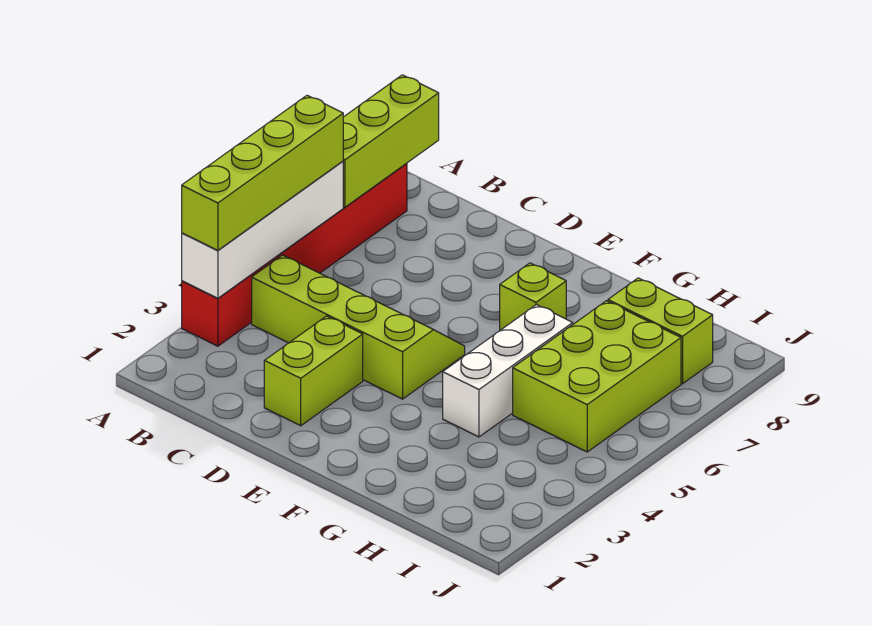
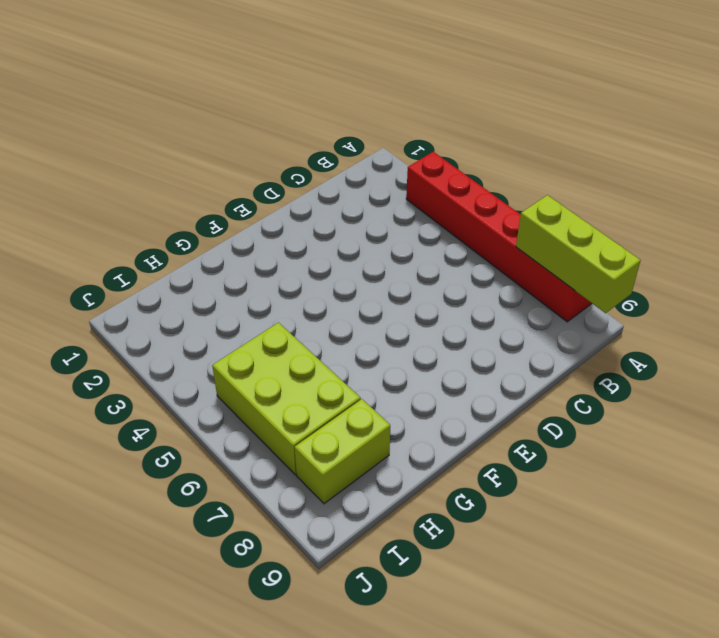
none -> lime slope B4:E5 level 1 top 4
none -> lime brick D2:D3 level 1

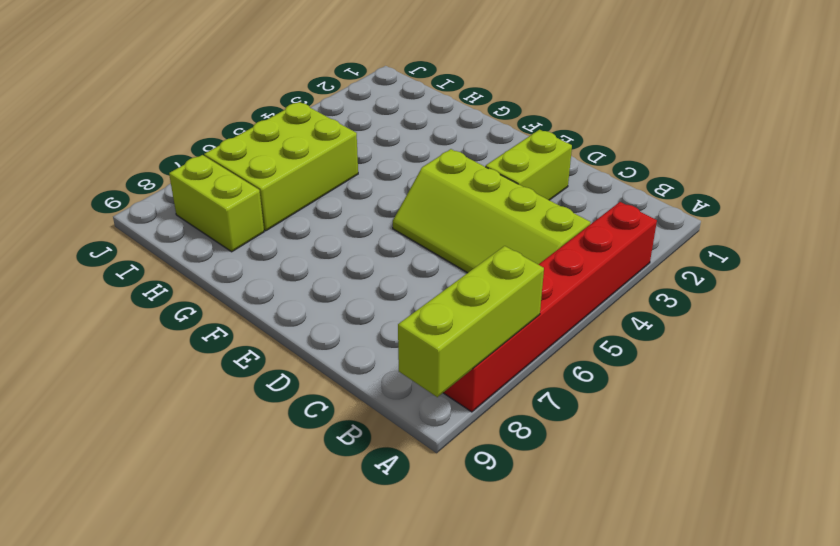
none -> lime brick F7 level 1
none -> white brick G4:G6 level 1

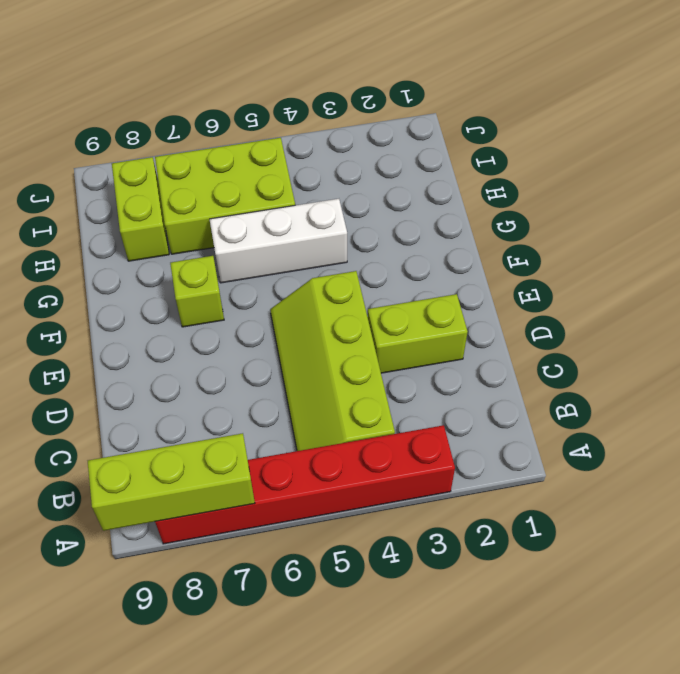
none -> white brick A3:A6 level 2
none -> lime brick A3:A6 level 3

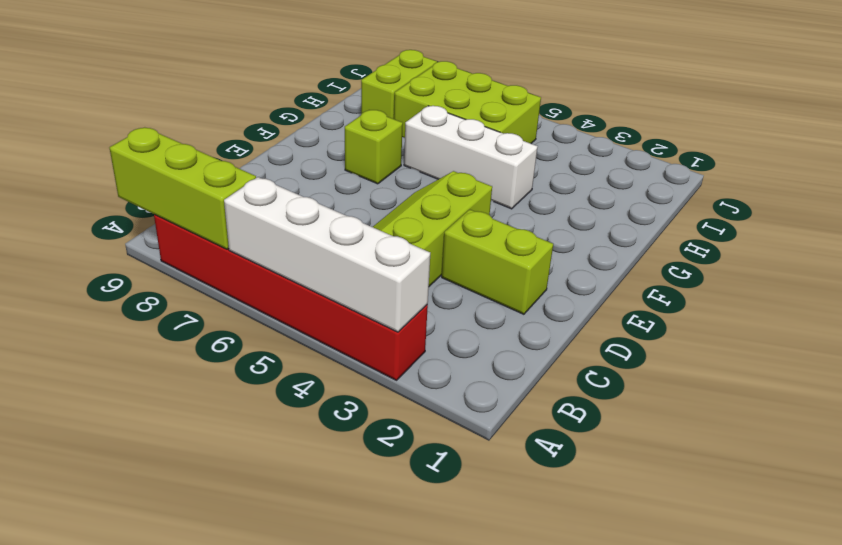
none -> lime brick A3:A6 level 3

